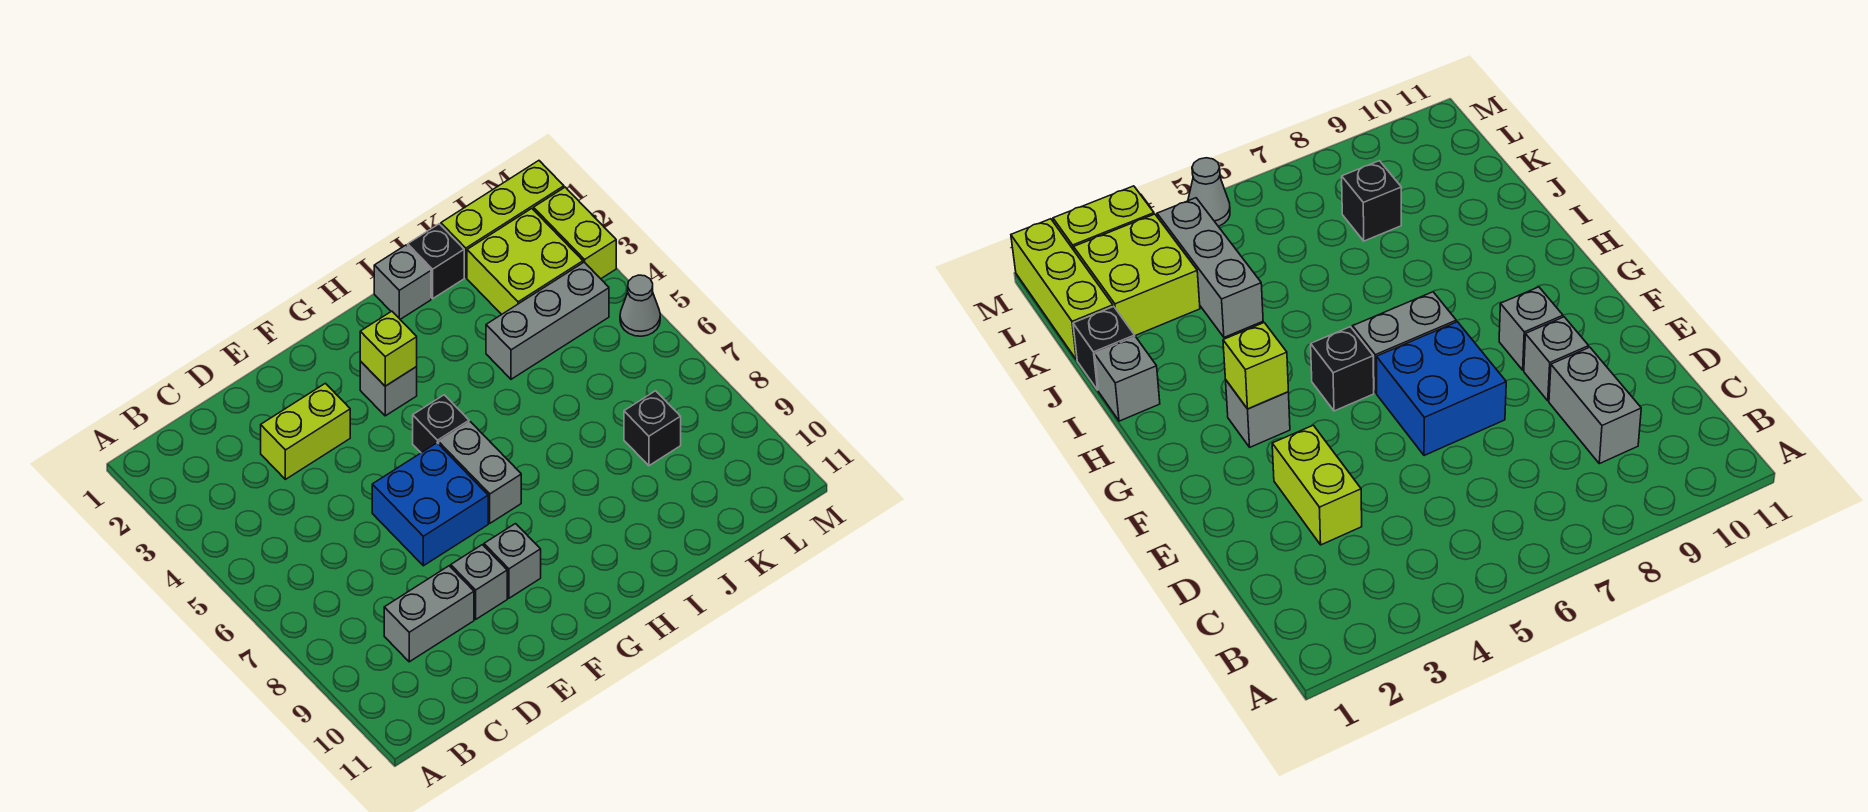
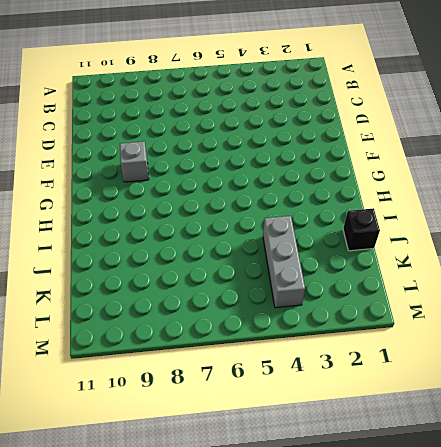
none -> grey brick C9:D9 level 1
none -> lime brick D3:E3 level 1
none -> blue brick E6:F7 level 1

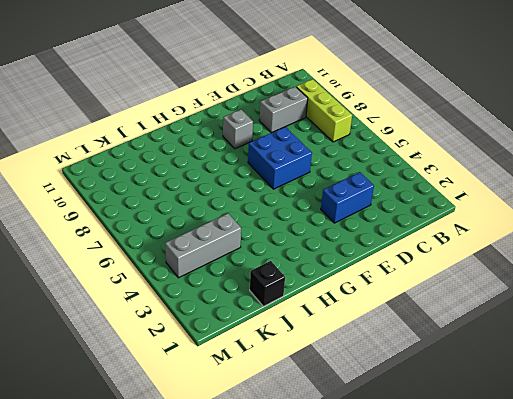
lime brick B7:B9 level 1 -> lime brick K1:M1 level 1
blue brick D3:E3 level 1 -> lime brick D3:E3 level 1
none -> grey brick E9 level 1
none -> grey brick G3 level 1
none -> black brick G5 level 1

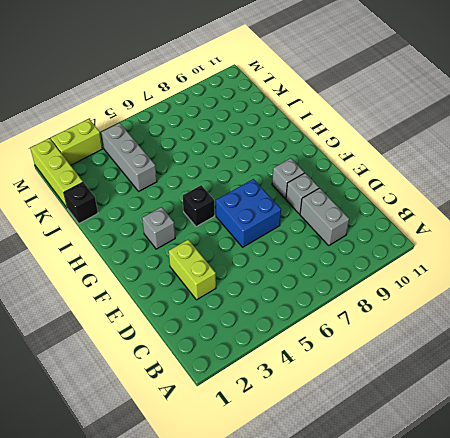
none -> grey brick G6:G7 level 1
none -> grey brick I1 level 1
none -> lime brick K2:L3 level 1

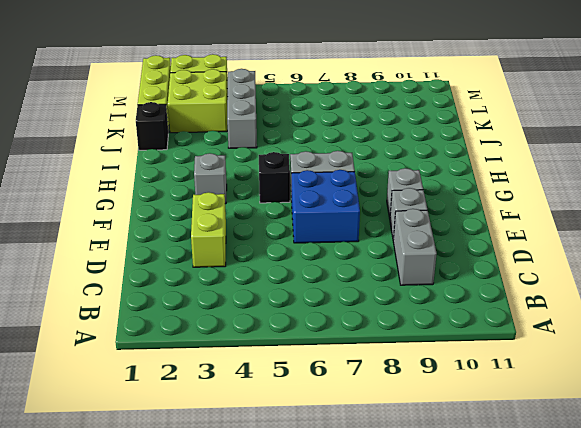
none -> grey brick I1 level 1
none -> black brick K8 level 1
none -> grey cone M5 level 1

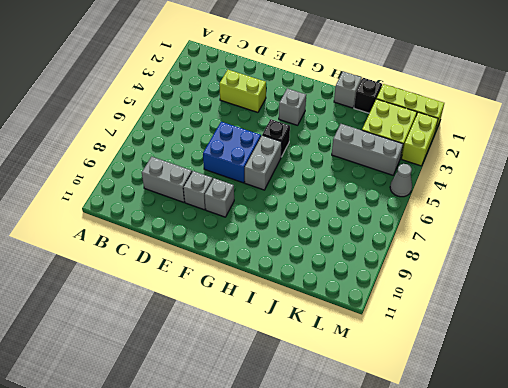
none -> black brick K8 level 1
none -> lime brick G3 level 2

